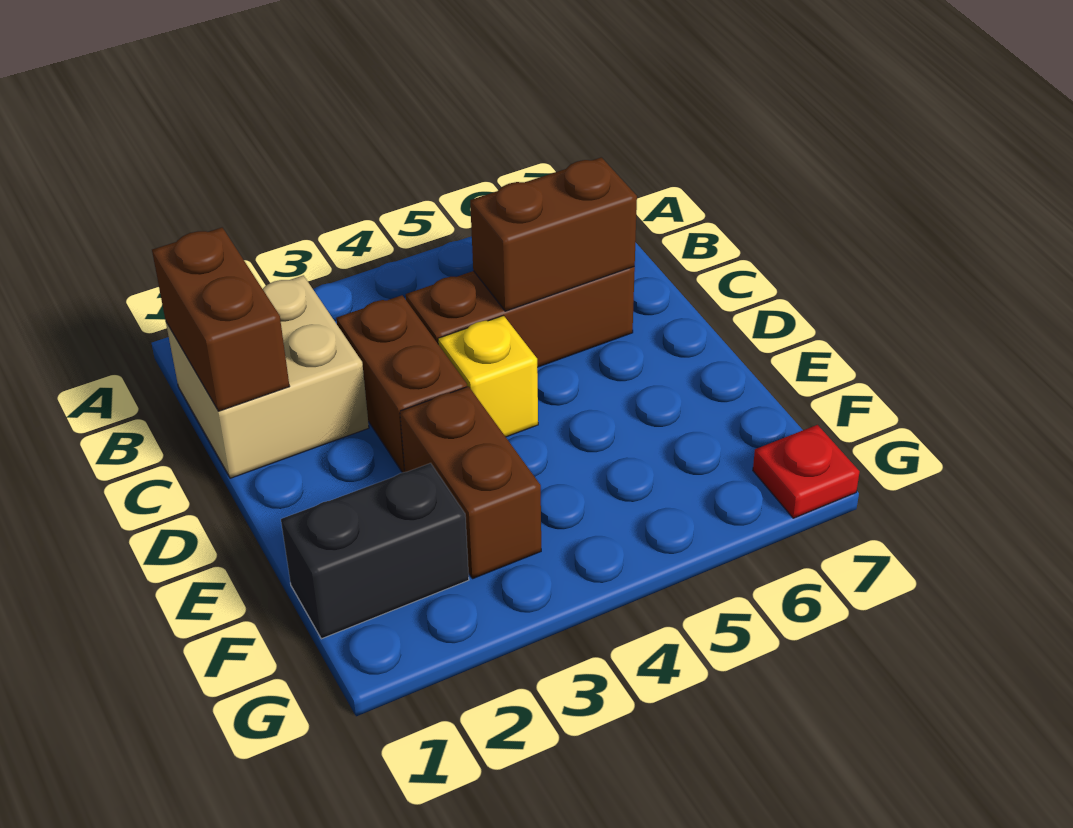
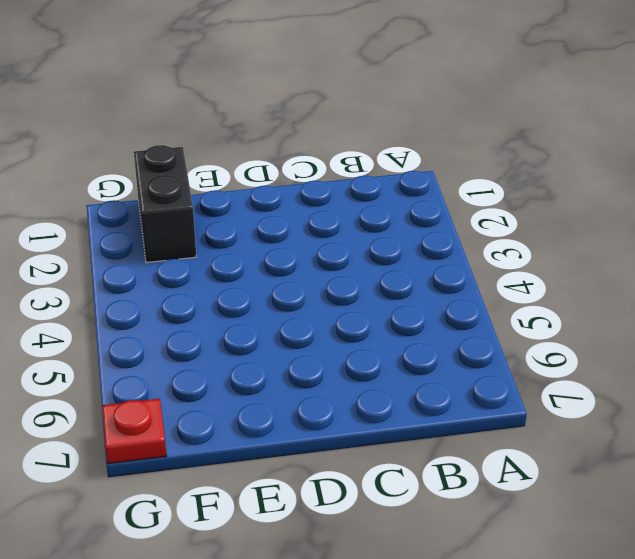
none -> tan brick B1:C2 level 1
none -> brown brick C3:D3 level 1

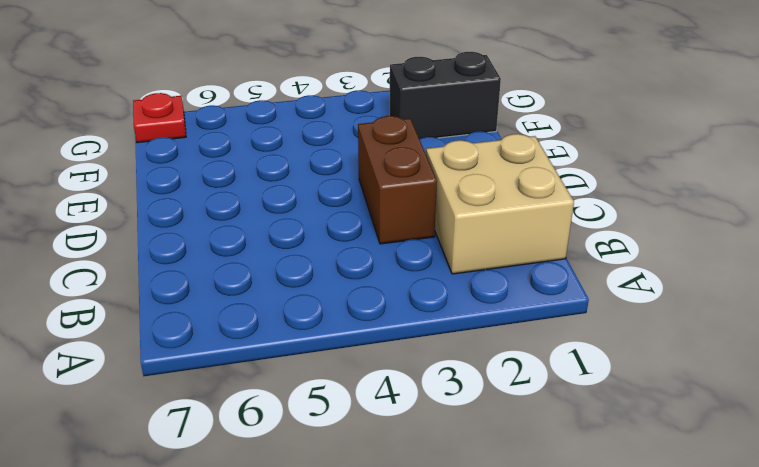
none -> brown brick C4:C6 level 1
none -> yellow brick D4 level 1

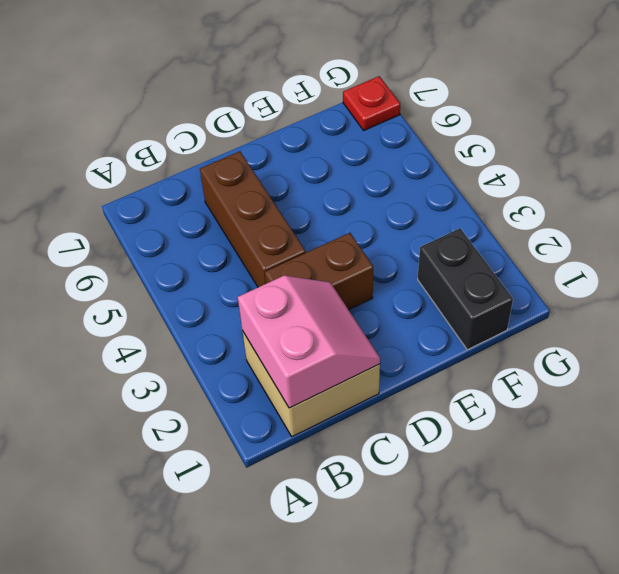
pink slope B1:C2 level 2 top B -> brown brick B1:C1 level 2
none -> yellow brick D4 level 1
none -> brown brick E3:F3 level 1

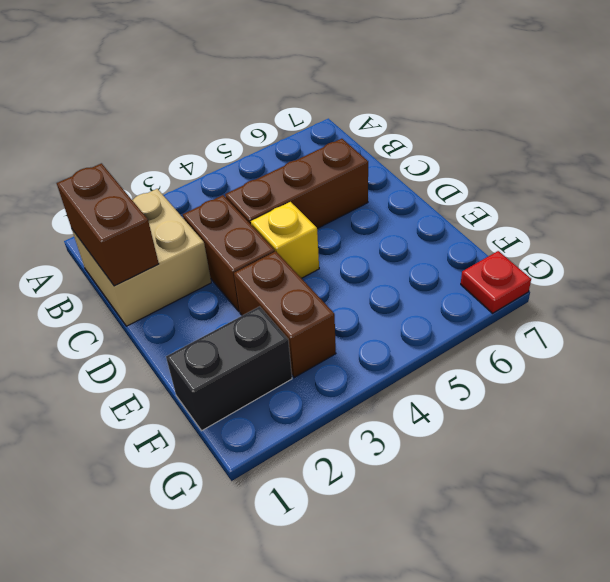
none -> brown brick C5:C6 level 2

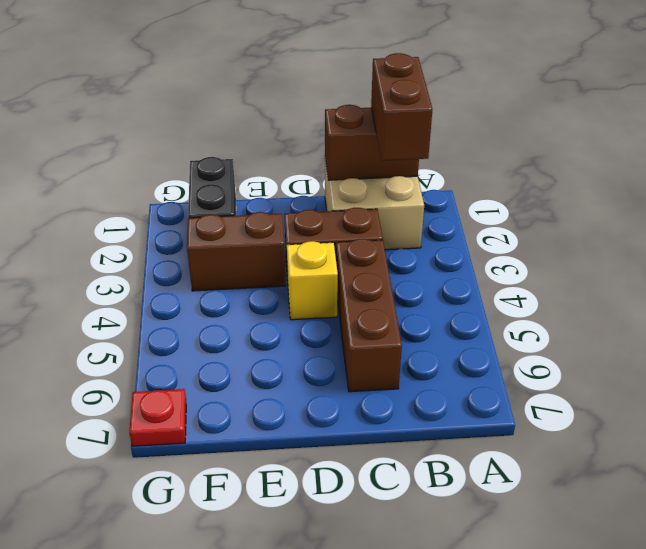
brown brick B1:B2 level 3 -> brown brick C5:C6 level 2

